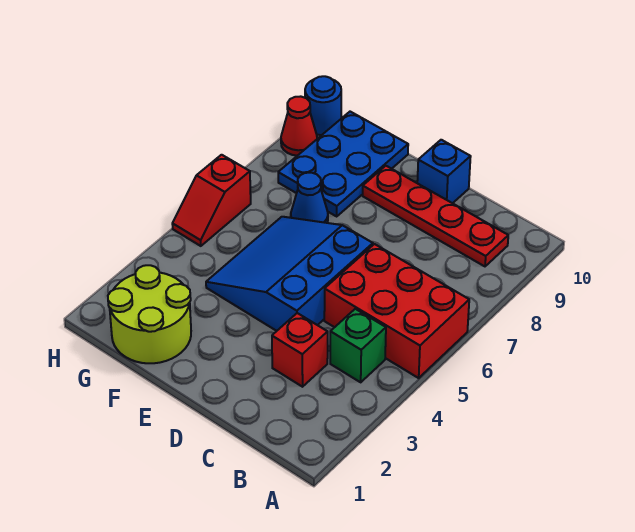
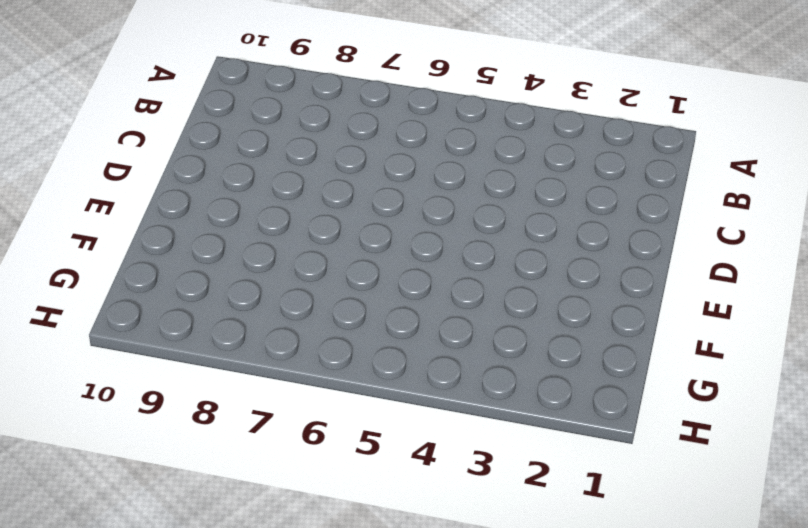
none -> red brick A5:C6 level 1
none -> green brick B4 level 1
none -> red plate B9:E9 level 1

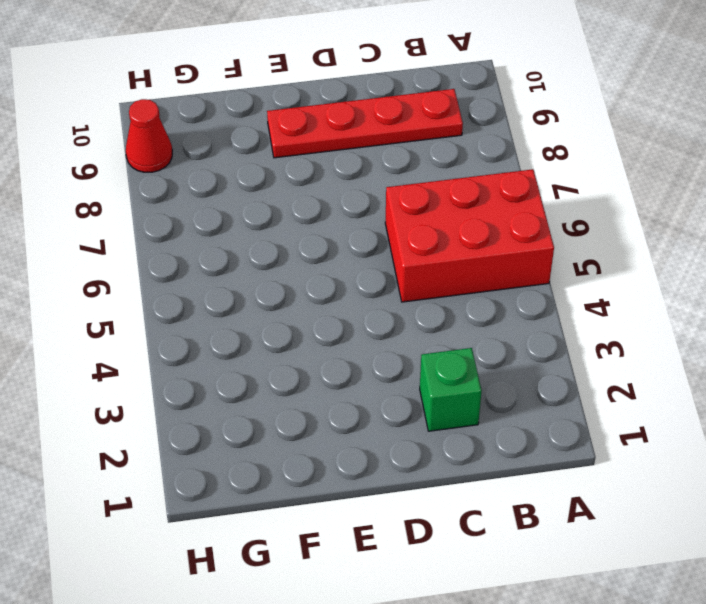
green brick C2 level 1 -> green brick B4 level 1
none -> red brick C3 level 1
none -> blue slope D4:F6 level 1 top D
none -> blue brick D10 level 1

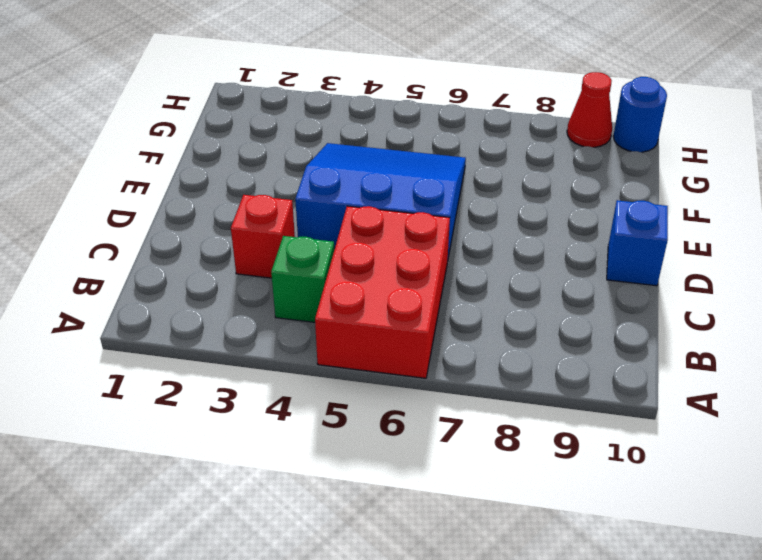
none -> red plate B9:E9 level 1
none -> lime round brick F1:G2 level 1
none -> blue cone F7 level 1

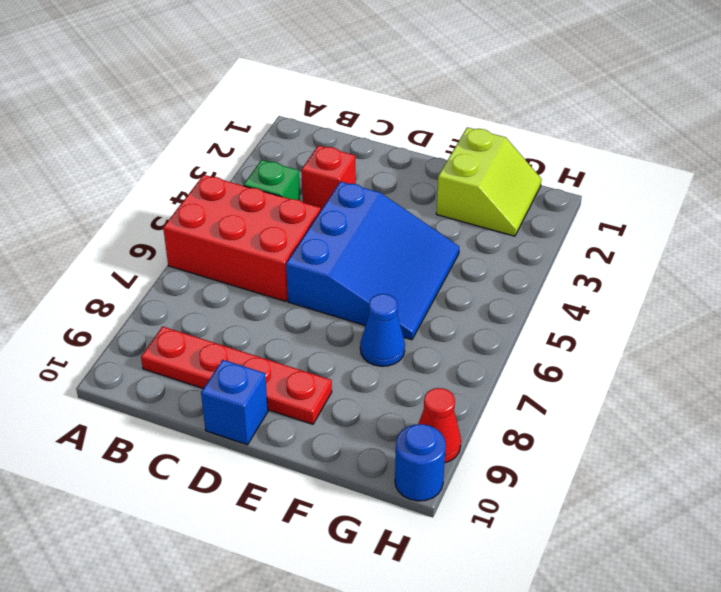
lime slope F1:G2 level 1 top F -> lime round brick F1:G2 level 1
none -> blue plate F8:G10 level 1
none -> red slope H5:H6 level 1 top 6

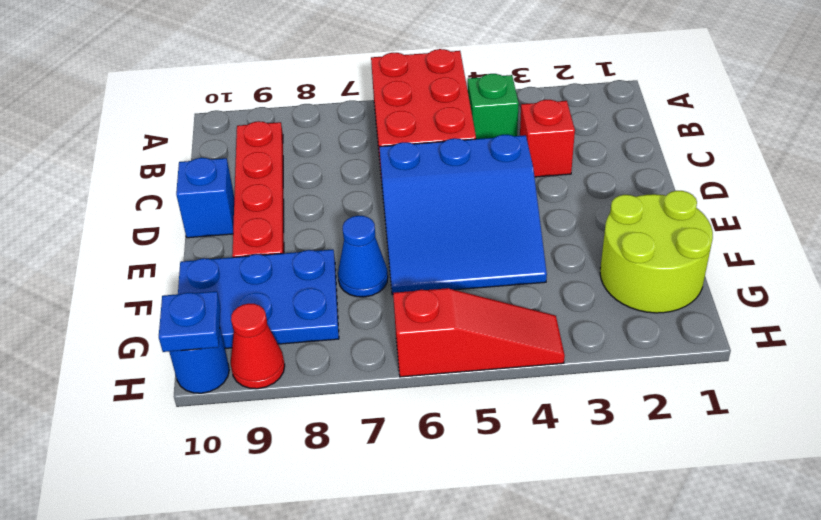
red slope H4:H6 level 1 top 6 -> red slope H5:H6 level 1 top 6
blue plate H10 level 2 -> none

